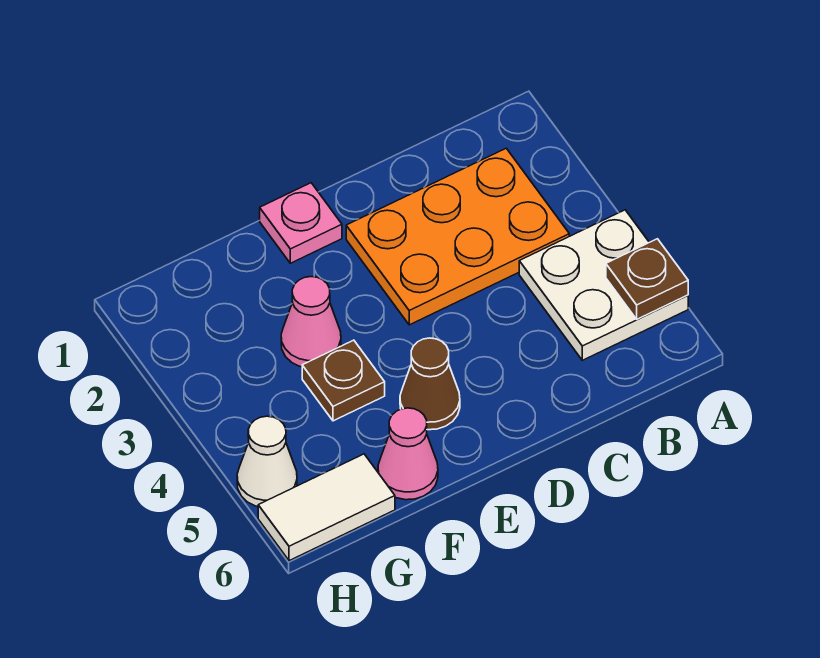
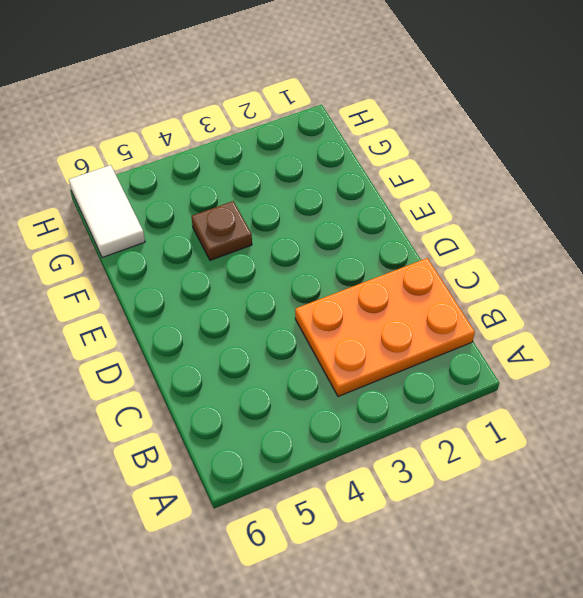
orange plate B1:C3 level 1 -> orange plate B2:D3 level 1
none -> white plate A4:B5 level 1
none -> pink plate E1 level 1

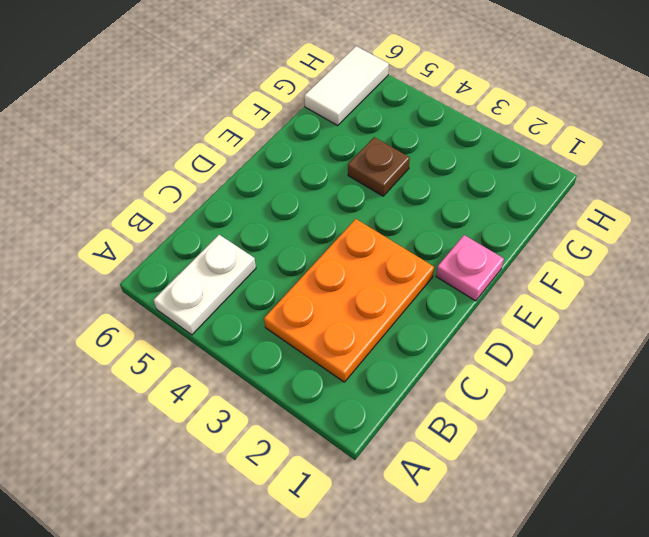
white plate A5:B5 level 1 -> white plate A4:B5 level 1
none -> brown cone E5 level 1
none -> pink cone F3 level 1

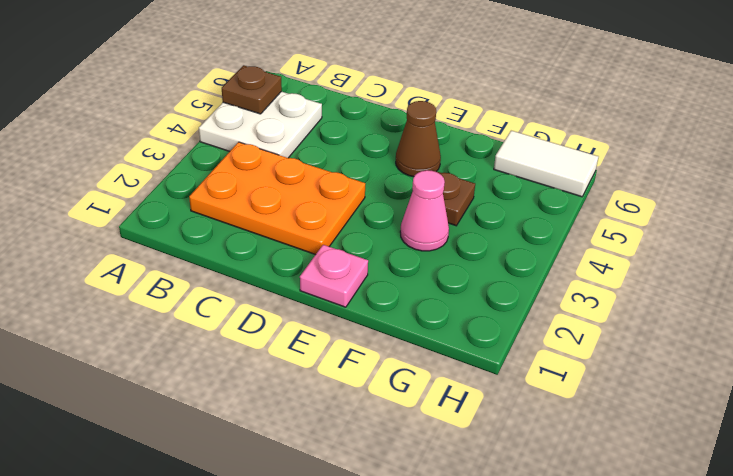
none -> pink cone F6 level 1
none -> white cone H5 level 1

